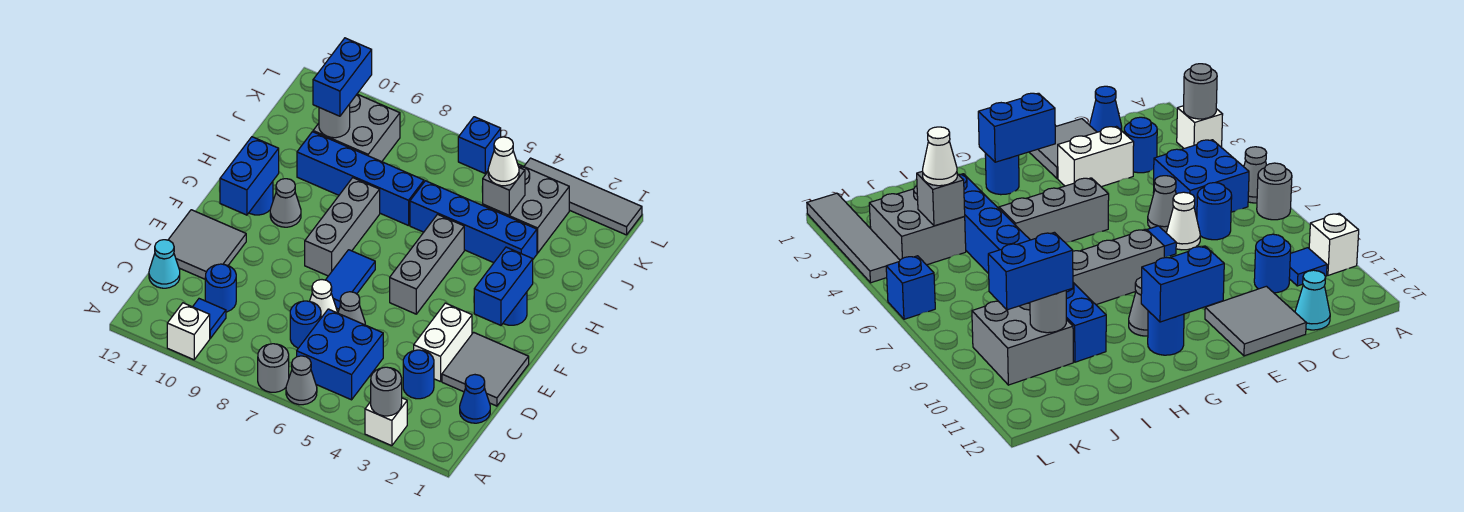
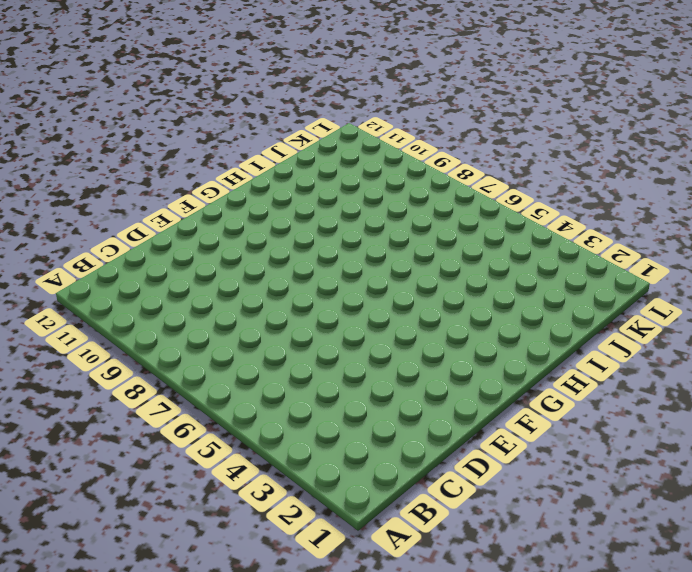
none -> white brick A3 level 1
none -> grey cone A6 level 1
none -> grey round brick A7 level 1
none -> white brick A10 level 1

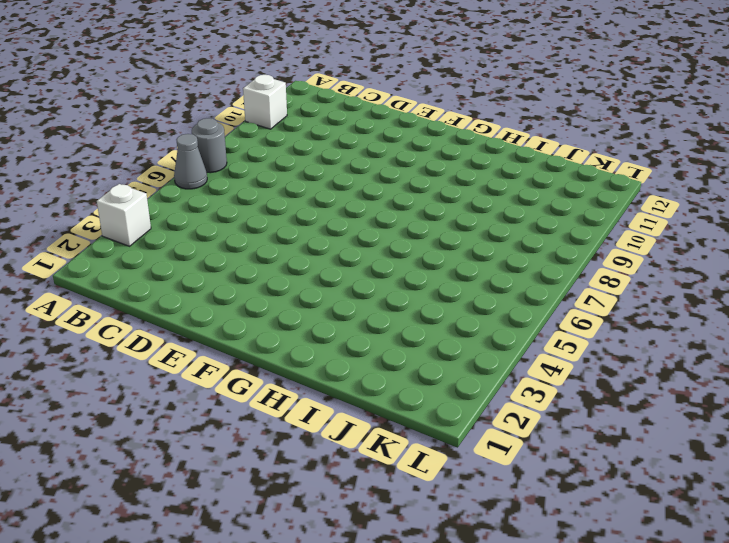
none -> blue brick B5:C6 level 1
none -> blue tile B10 level 1
none -> blue cone C1 level 1
none -> blue round brick C3 level 1

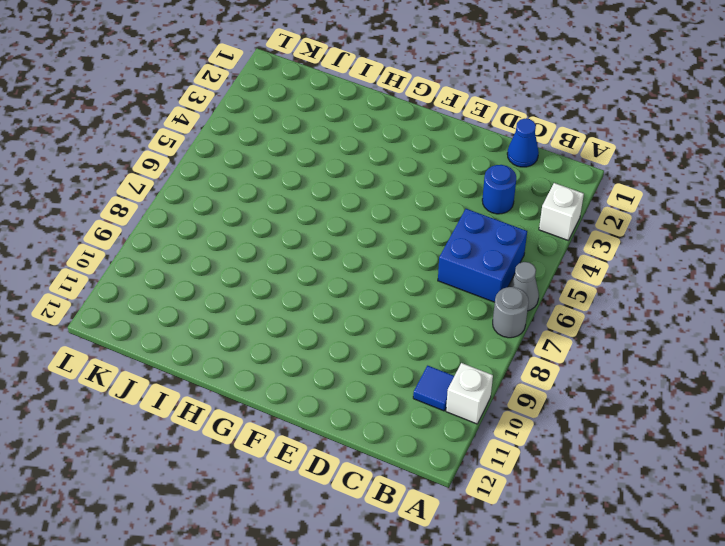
none -> blue round brick C7 level 1
none -> blue round brick C10 level 1
none -> cyan cone C12 level 1
none -> grey tile D1:E2 level 1

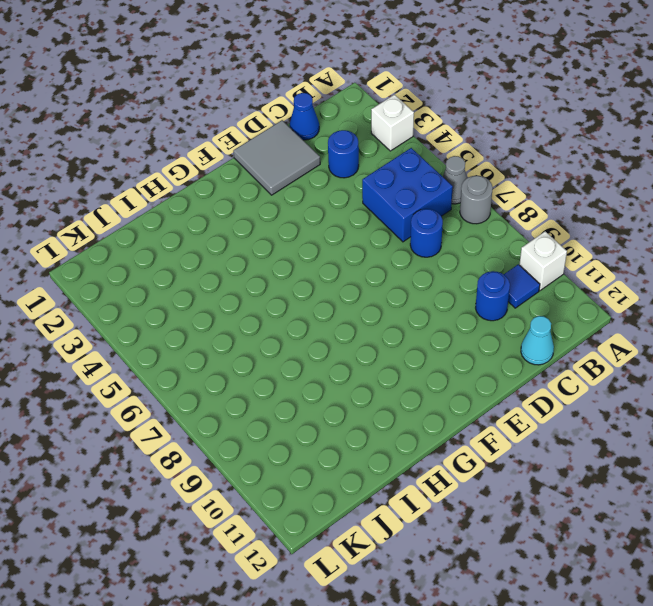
none -> white brick D3:E3 level 1
none -> grey cone D6 level 1
none -> white cone D7 level 1
none -> grey tile D11:E12 level 1

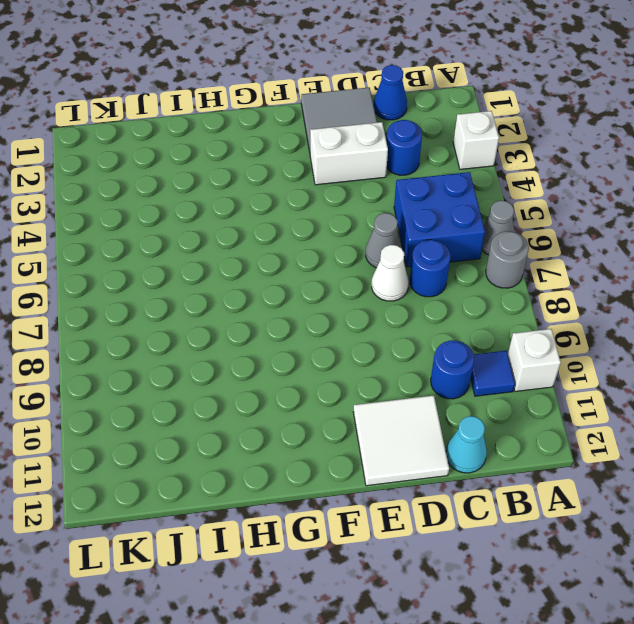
white tile D11:E12 level 1 -> grey tile D11:E12 level 1
none -> blue tile E7:F7 level 1
none -> grey brick F5:H5 level 1
none -> grey brick F8:H8 level 1
none -> blue round brick G2 level 1

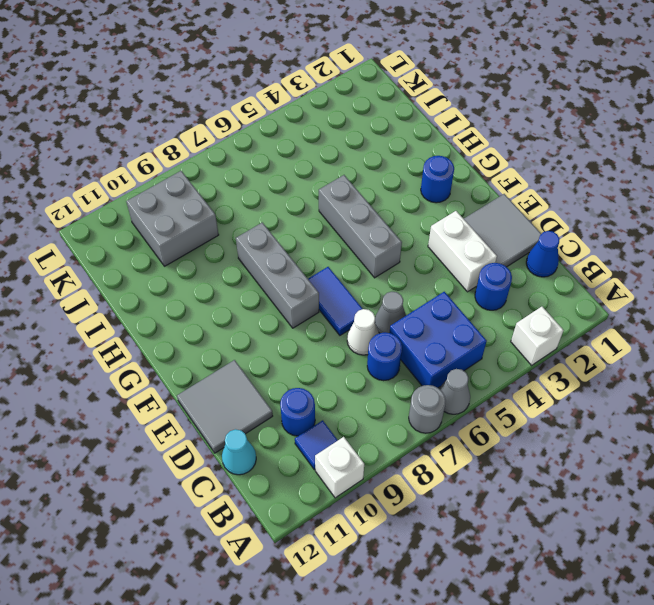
none -> grey cone G10 level 1
none -> blue round brick G11 level 1
none -> blue brick I3:I6 level 1
none -> blue brick I7:I10 level 1

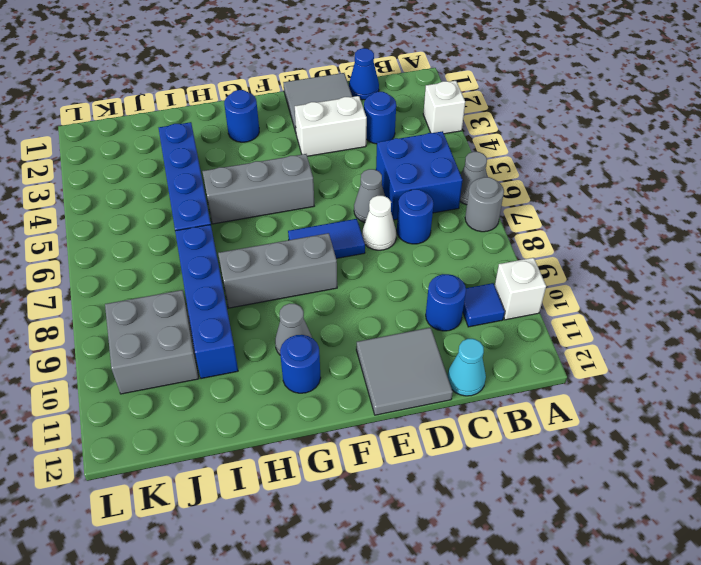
none -> grey brick J3:K4 level 1
none -> grey tile L1:L4 level 1
none -> blue brick L6 level 1
none -> grey round brick A3 level 2

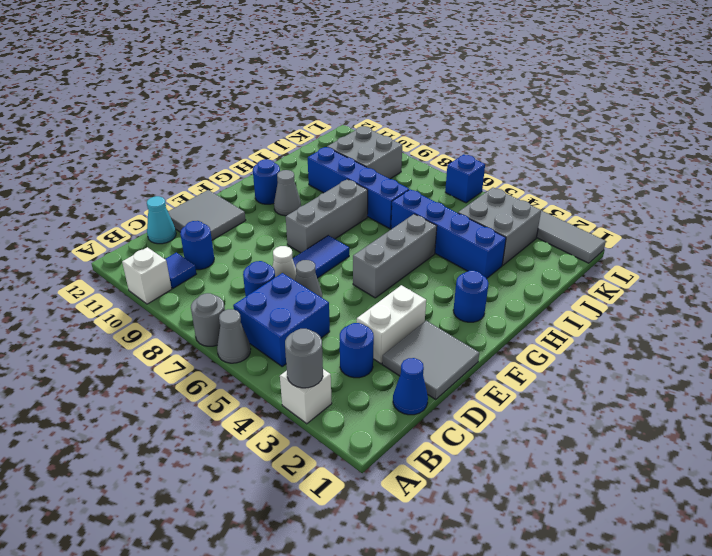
none -> blue brick F2:G2 level 2
none -> blue brick F11:G11 level 2
none -> grey brick J4 level 2
none -> grey round brick J10 level 2

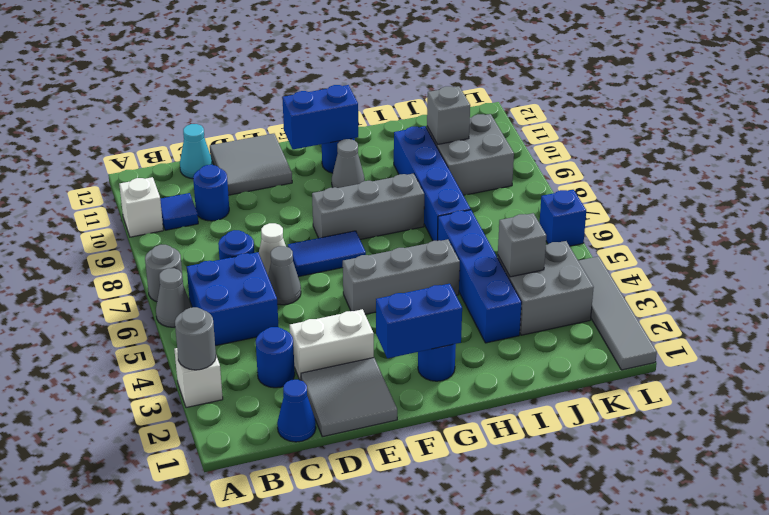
grey brick J10 level 2 -> grey round brick J10 level 2
none -> white cone J4 level 3
none -> blue brick J10:K10 level 3

